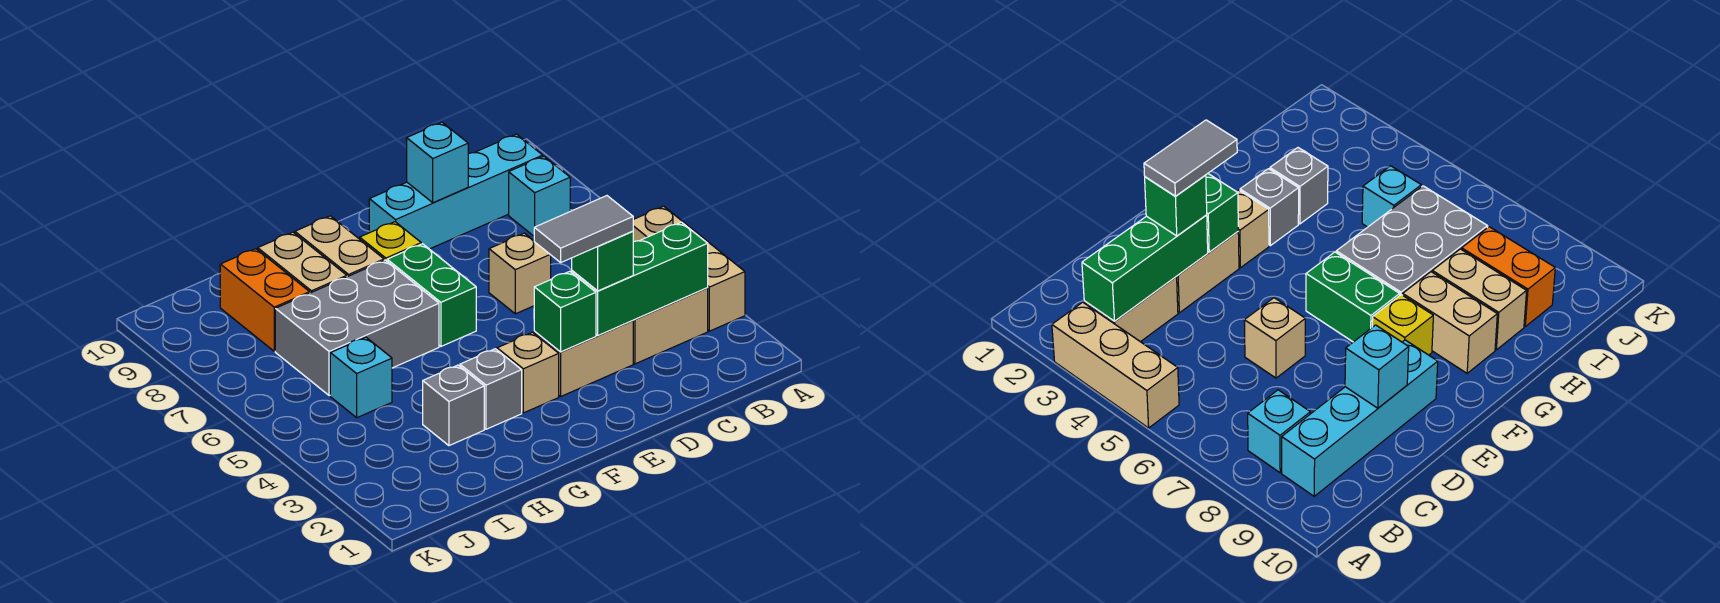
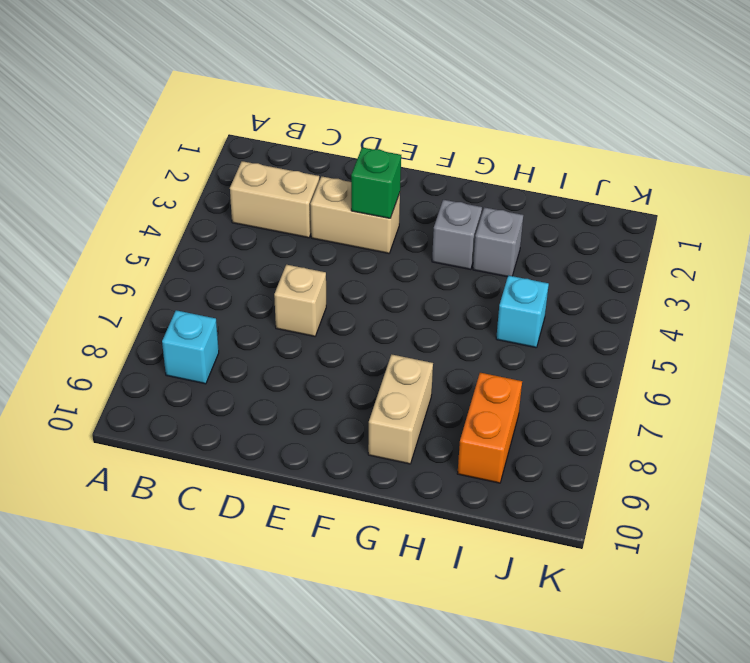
none -> tan brick A3:A5 level 1
none -> cyan brick B9:E9 level 1
none -> tan brick F3 level 1

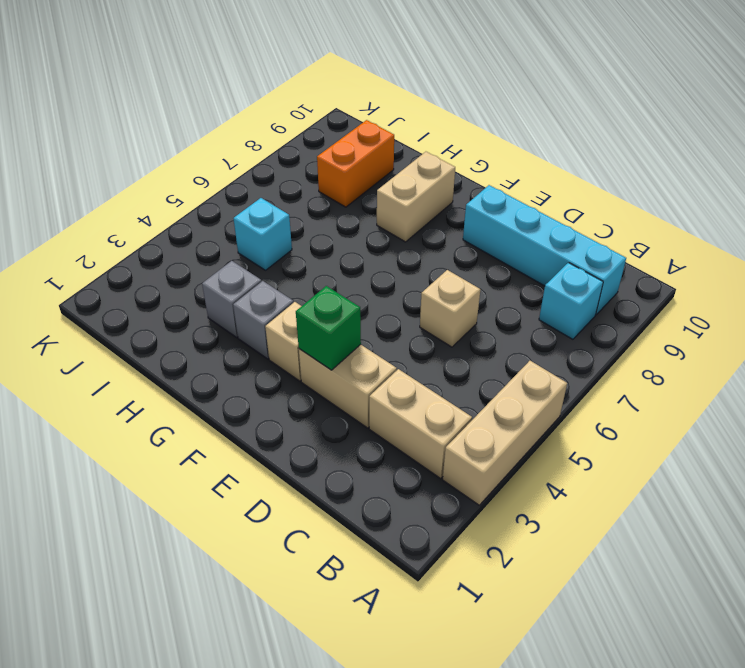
none -> green brick F6:F7 level 1
none -> yellow brick F8 level 1
none -> grey brick G6:I7 level 1

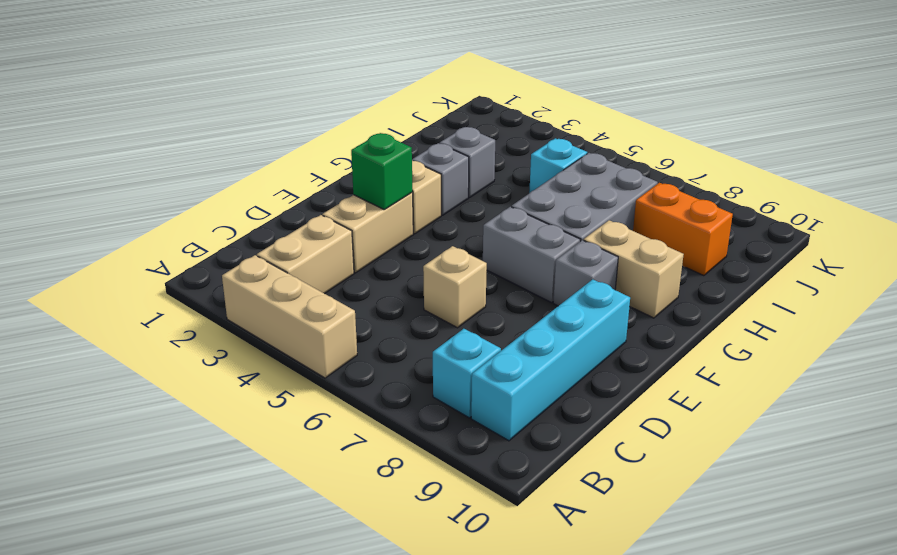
grey brick F6:F7 level 1 -> green brick F6:F7 level 1
grey brick F8 level 1 -> yellow brick F8 level 1
none -> tan brick H8:H9 level 1
none -> green brick B3:D3 level 2
none -> cyan brick D9 level 2

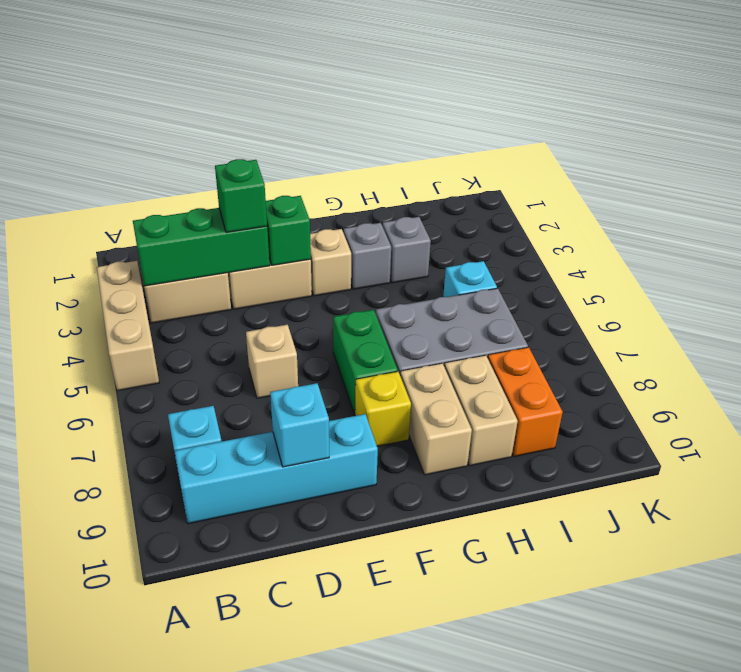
none -> grey tile D3:E3 level 4

